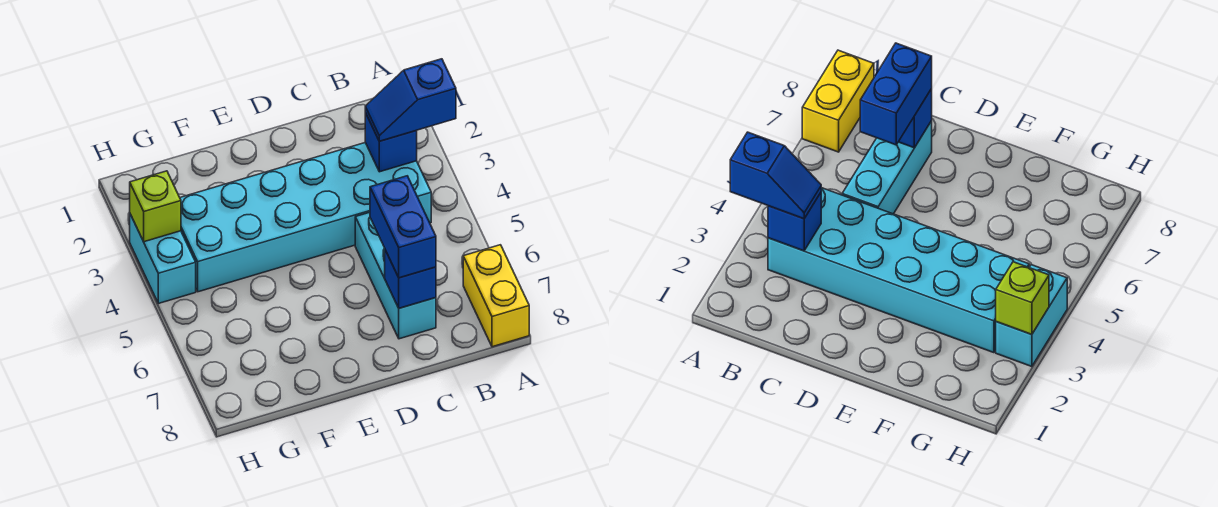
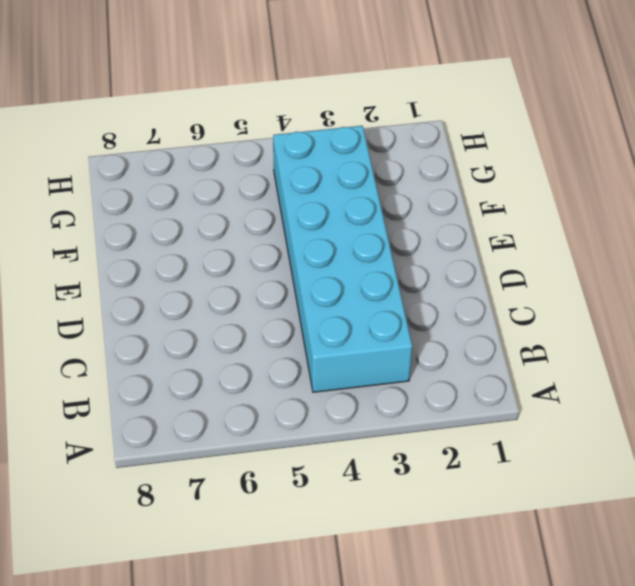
none -> yellow brick A7:A8 level 1
none -> cyan brick C5:C7 level 1

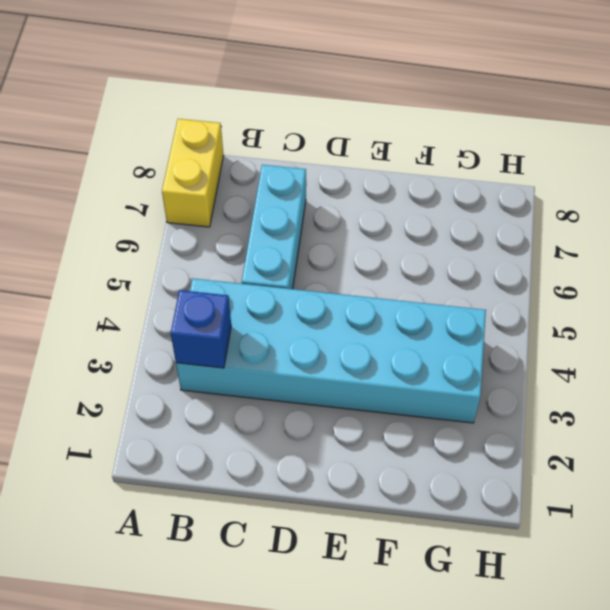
none -> cyan brick H3:H4 level 1
none -> blue brick C7 level 2

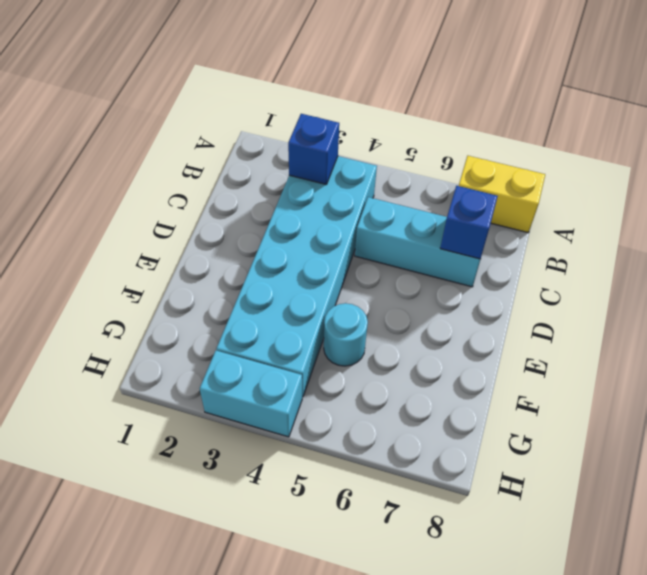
cyan round brick F5 level 1 -> none
none -> lime brick H3 level 2
none -> blue slope A3:B3 level 3 top A

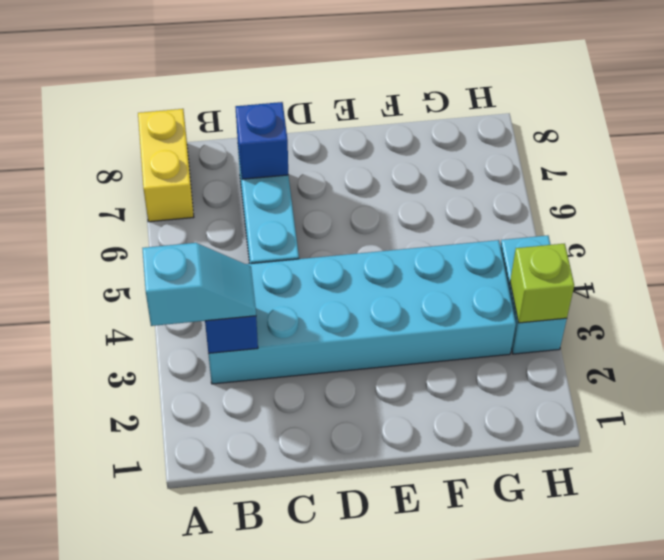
cyan slope A3:B3 level 3 top A -> blue slope A3:B3 level 3 top A
none -> blue brick C6:C7 level 3

